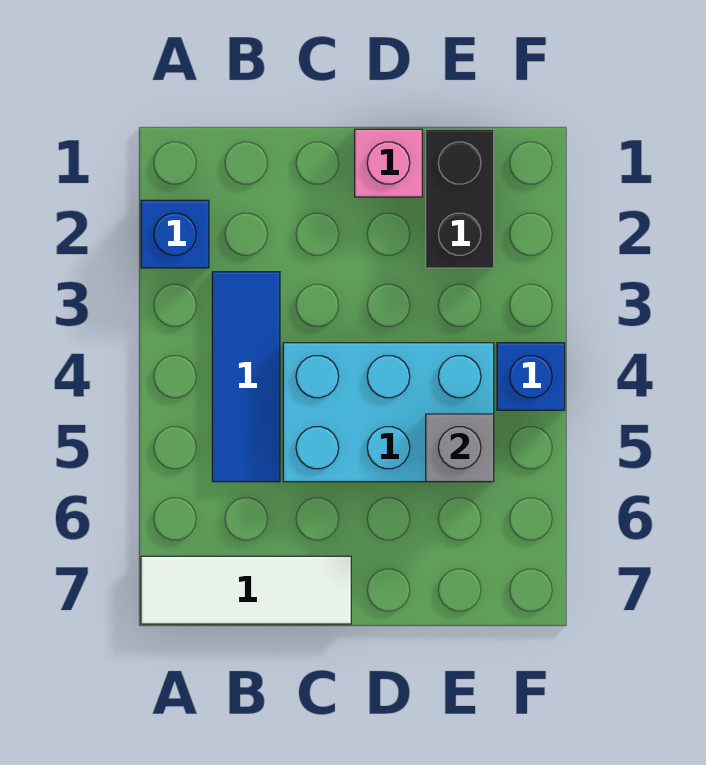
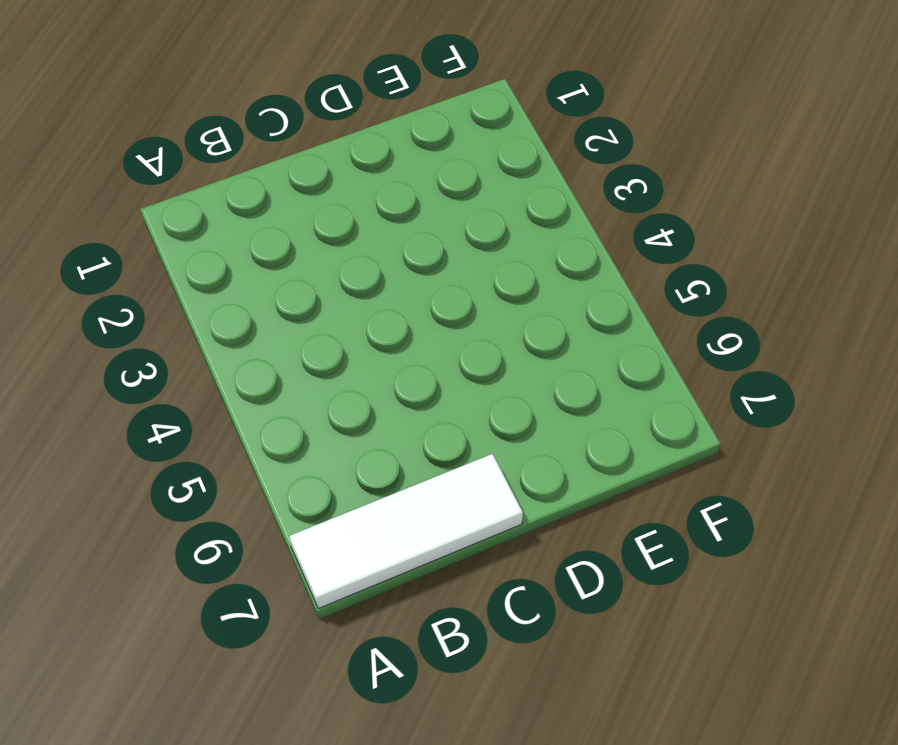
none -> blue brick A2 level 1
none -> blue tile B3:B5 level 1

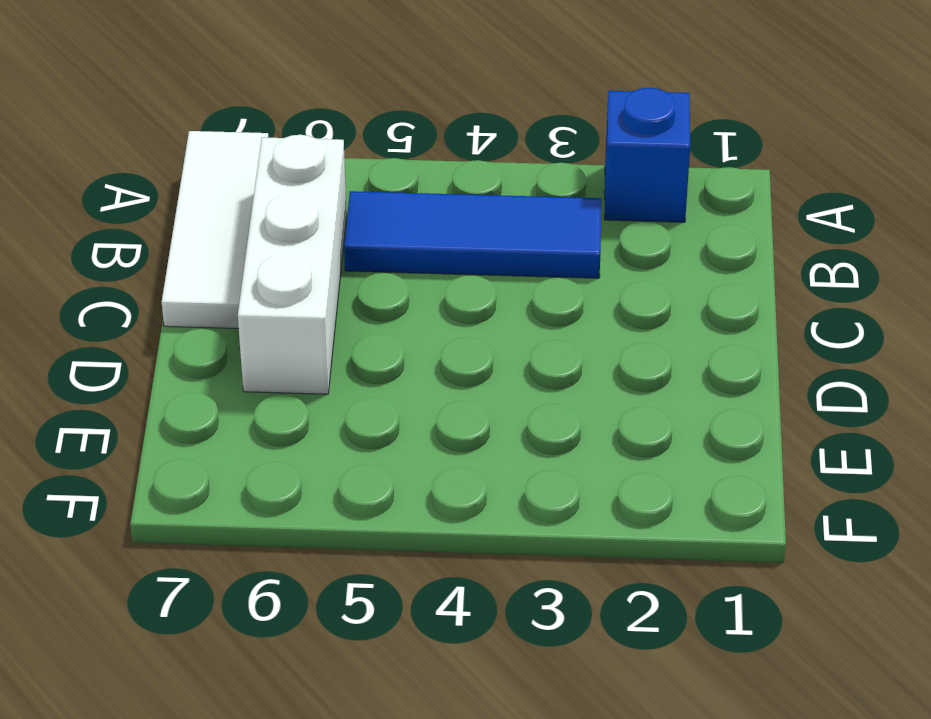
white brick B6:D6 level 1 -> none
none -> cyan brick C4:E5 level 1
none -> pink brick D1 level 1

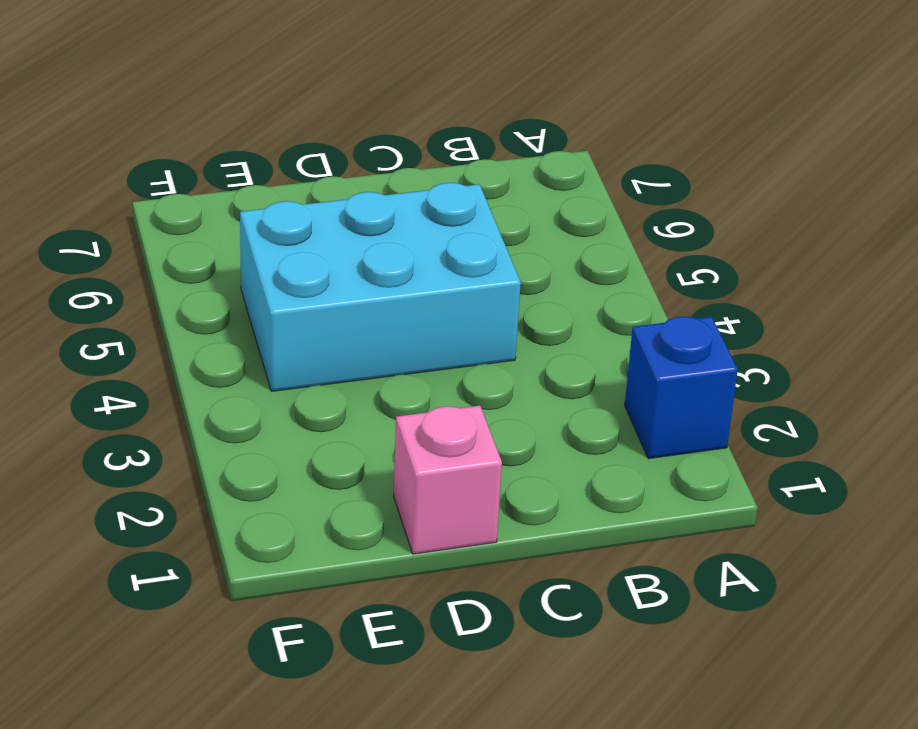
none -> white tile A7:C7 level 1
none -> blue tile B3:B5 level 1

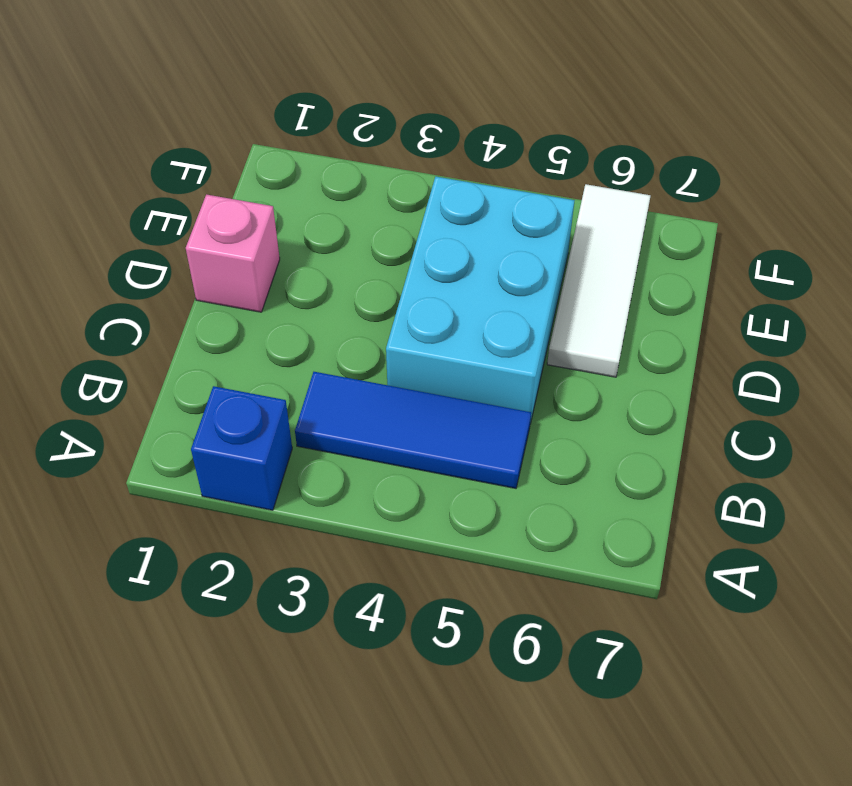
white tile D6:F6 level 1 -> white tile A7:C7 level 1
none -> black brick E1:E2 level 1
none -> blue brick F4 level 1

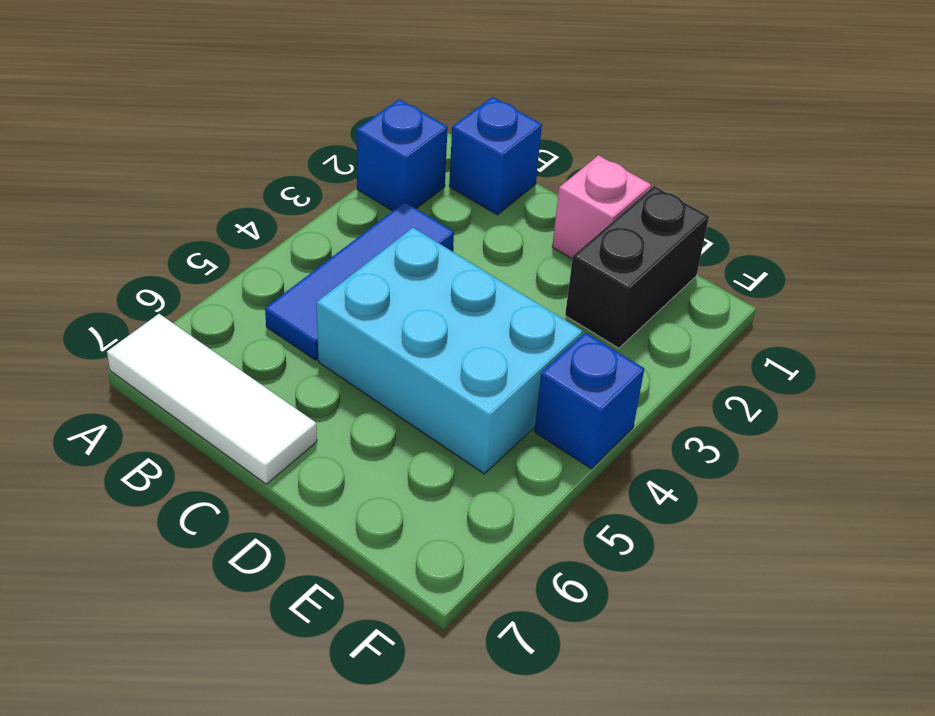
blue brick B1 level 1 -> none
none -> grey brick E5 level 2

